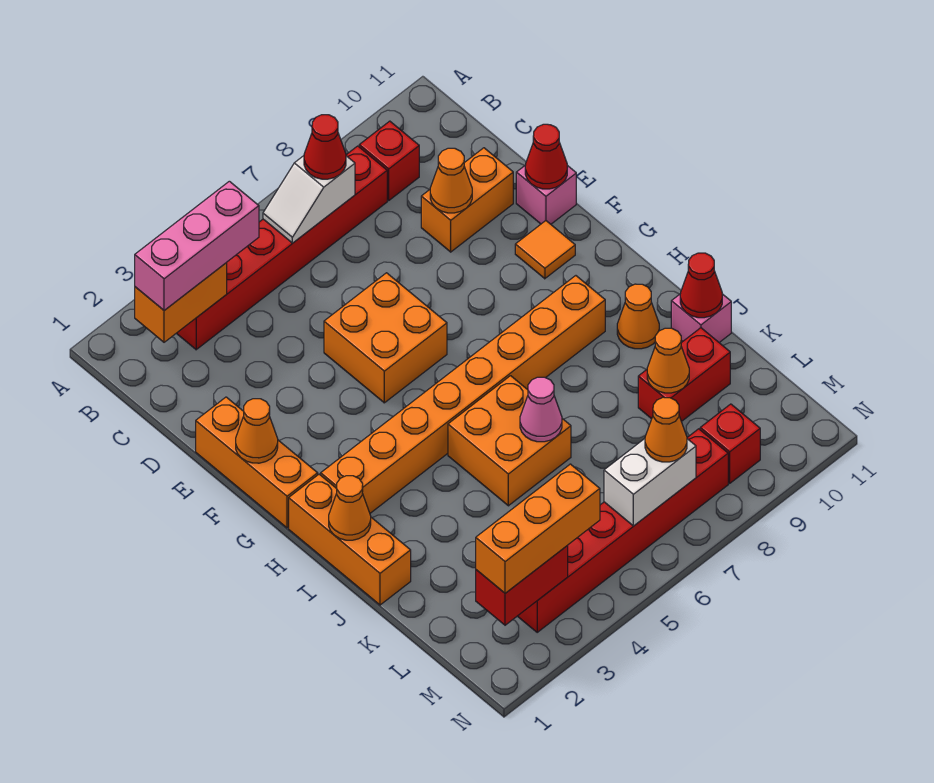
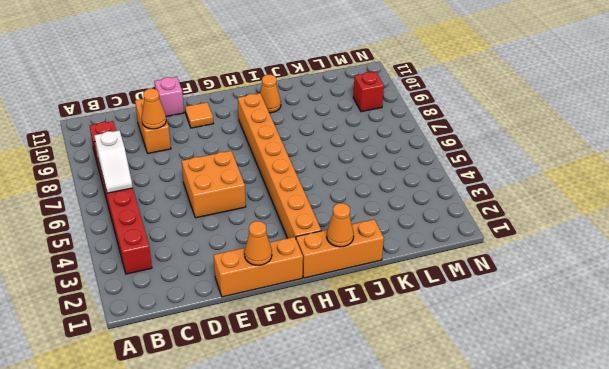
none -> orange brick I5:J6 level 1
none -> pink brick J11 level 1
none -> red brick K9:K10 level 1
none -> red brick M3:M8 level 1

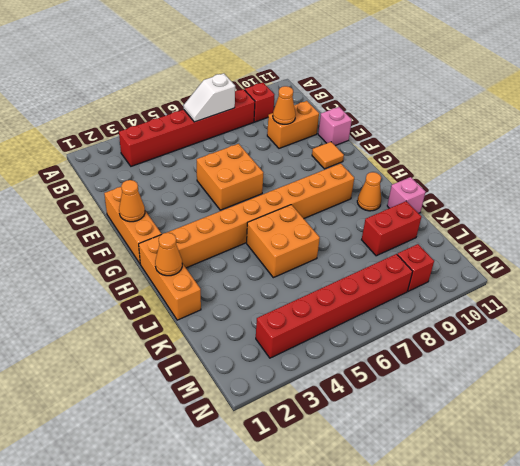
none -> orange brick B2:B3 level 2
none -> red cone E11 level 2
none -> pink cone J6 level 2
none -> red cone J11 level 2

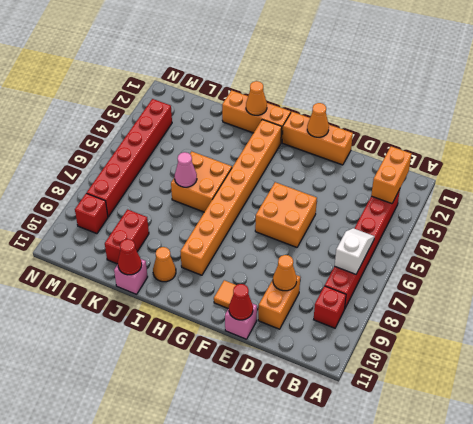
none -> orange cone K9 level 2
none -> red brick M2:M3 level 2
none -> white brick M6:M7 level 2
none -> pink brick B2:B4 level 3

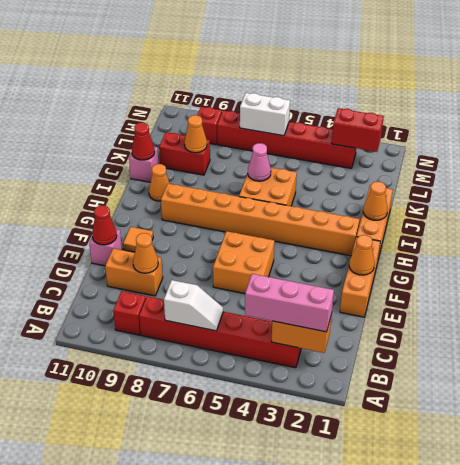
none -> red cone B7 level 3
none -> orange brick M2:M4 level 3
none -> orange cone M7 level 3

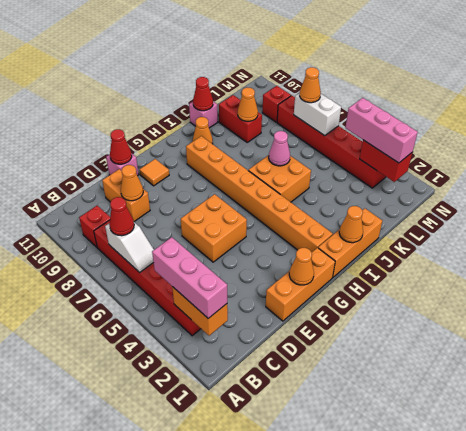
pink brick M2:M4 level 3 -> orange brick M2:M4 level 3

